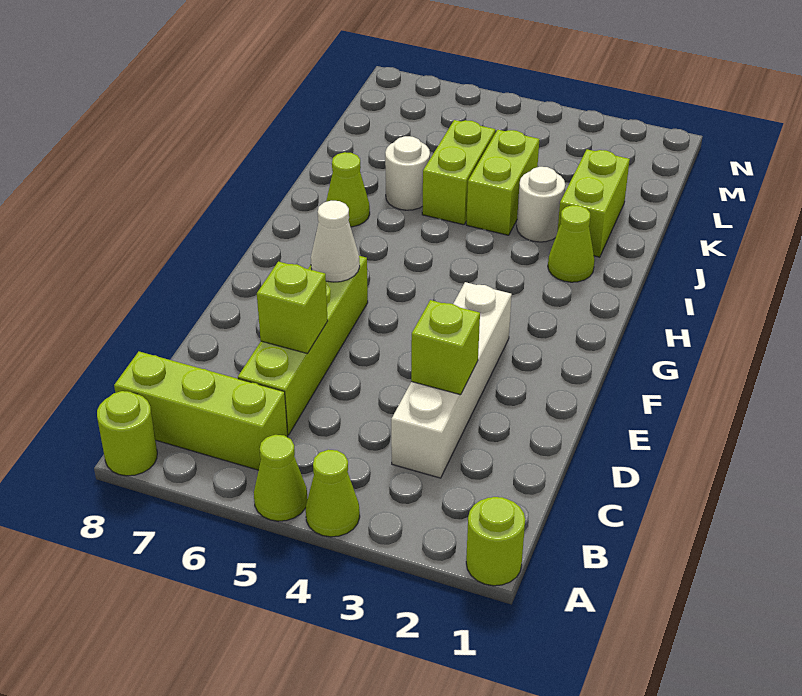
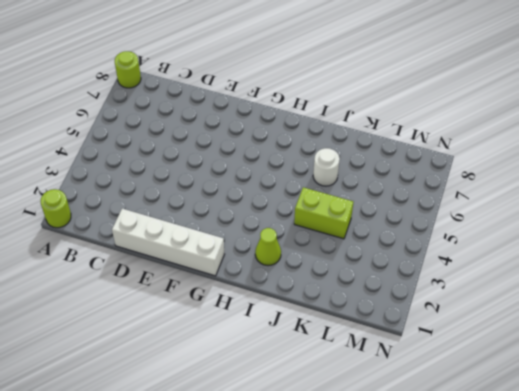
white brick D1:G1 level 1 -> white brick C3:F3 level 1
none -> lime cone A4 level 1
none -> lime cone A5 level 1
none -> lime brick B6:B8 level 1

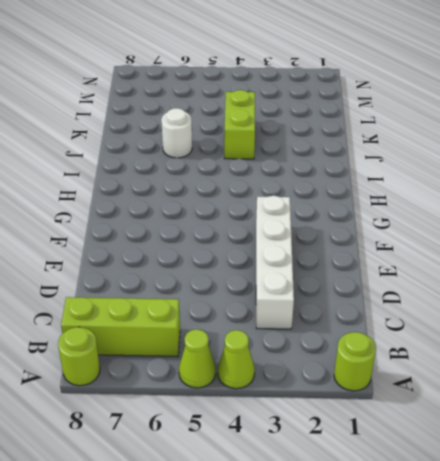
none -> lime brick C6:F6 level 1
none -> lime cone I2 level 1
none -> lime cone I7 level 1

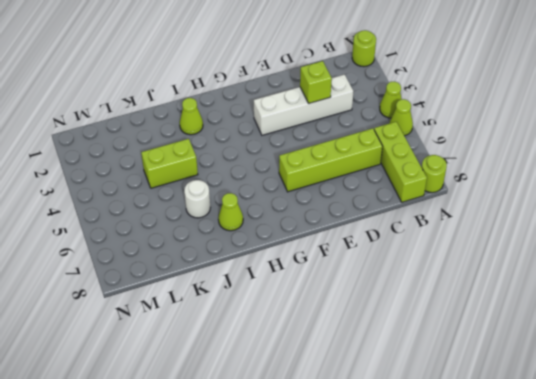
none -> lime brick J2:K2 level 1
none -> white round brick J3 level 1
none -> lime brick J5:K5 level 1

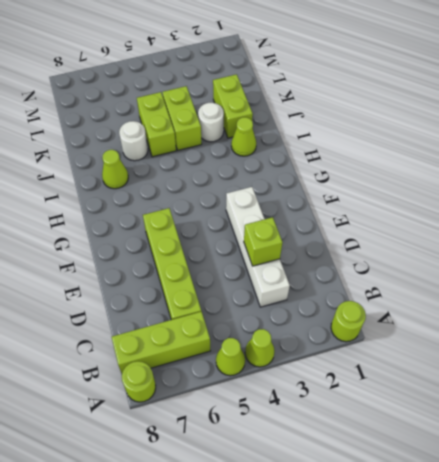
none -> lime brick D6 level 2
none -> white cone F6 level 2

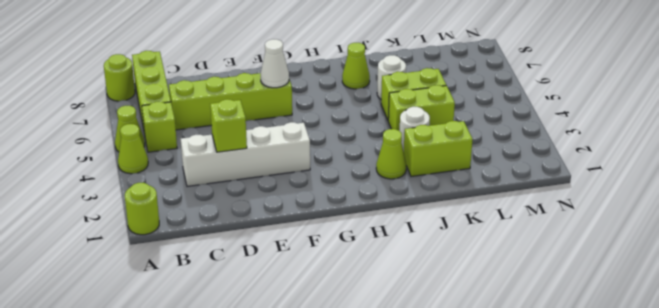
lime brick B5 level 1 -> lime brick D6 level 2

